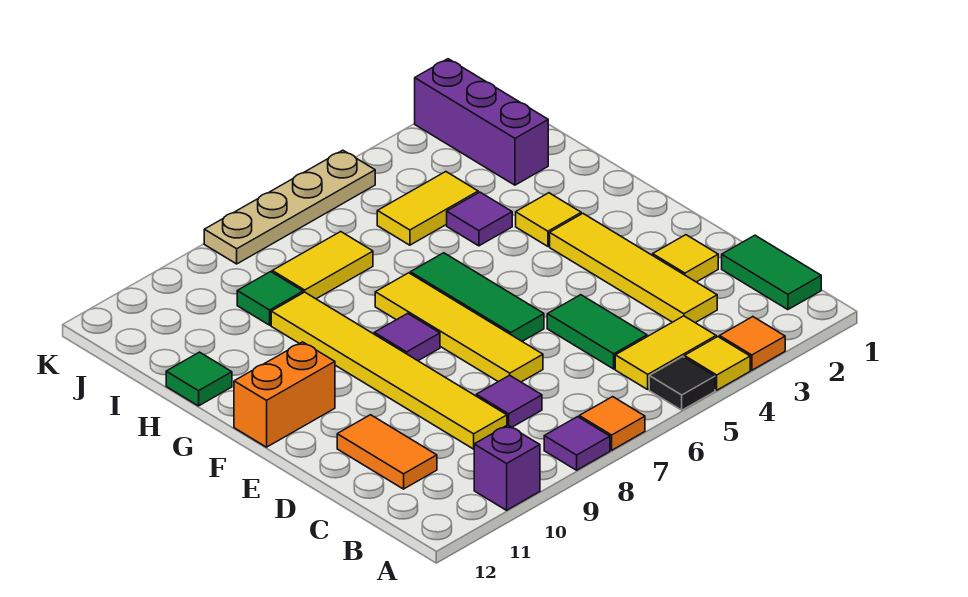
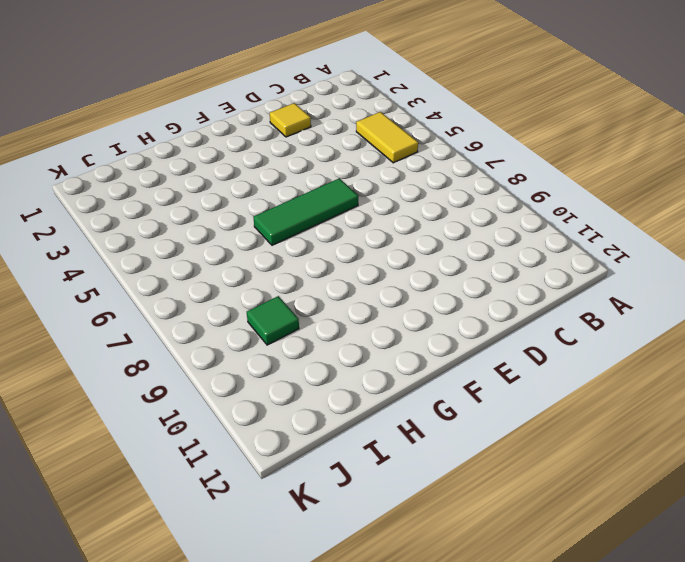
none -> orange tile A3 level 1
none -> yellow tile A4 level 1
none -> black tile A5 level 1

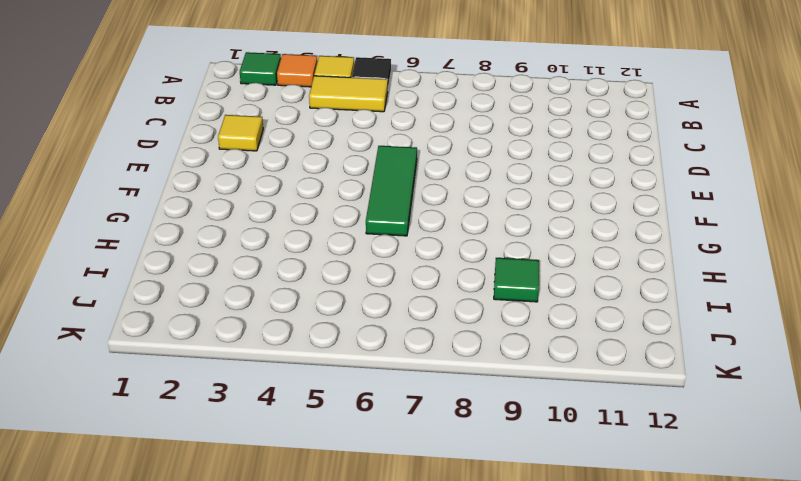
green tile A2 level 1 -> green tile H12 level 1
none -> orange tile A7 level 1
none -> purple tile A8 level 1
none -> purple brick A10 level 1

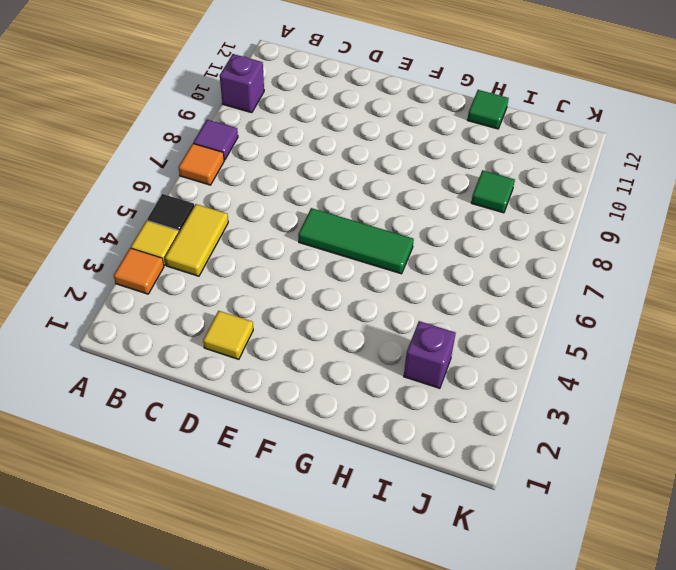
purple brick I3 level 1 -> none
none -> green tile B1:C1 level 1
none -> yellow tile C3:F3 level 1
none -> green tile C5:D5 level 1

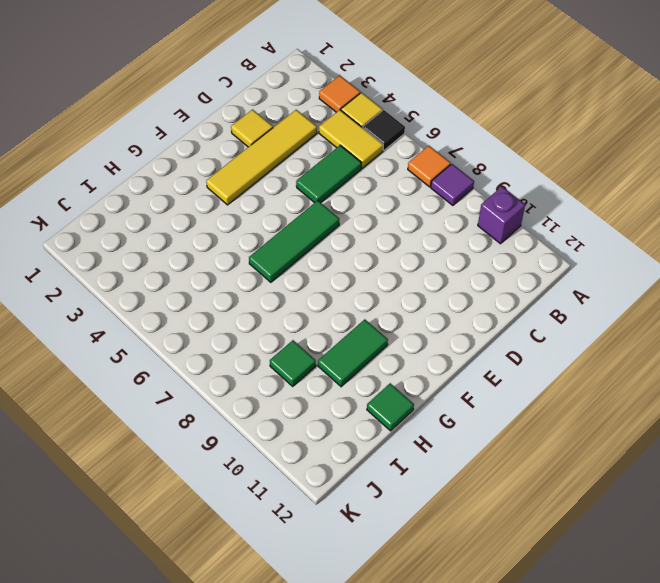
green tile G10:H10 level 1 -> green tile B1:C1 level 1
none -> purple tile C8 level 1
none -> yellow tile C9:H9 level 1
none -> orange tile C11:D11 level 1

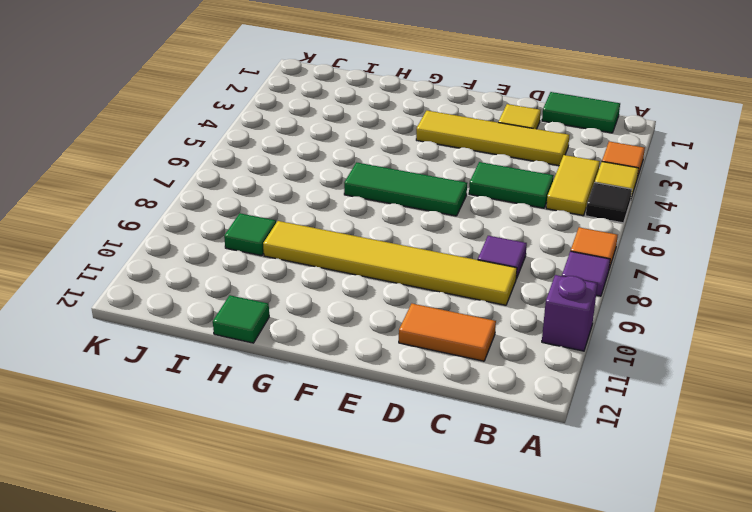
none -> yellow tile D7:G7 level 1
none -> purple tile F8 level 1
none -> orange brick F11:F12 level 1

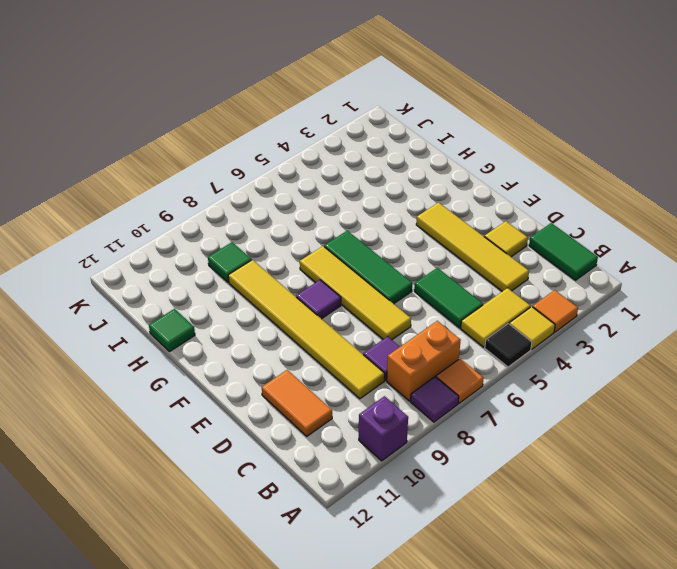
orange brick B7:B8 level 1 -> orange brick F11:F12 level 1
none -> yellow tile G3 level 1
none -> purple tile H4 level 1
none -> purple brick I2:K2 level 1

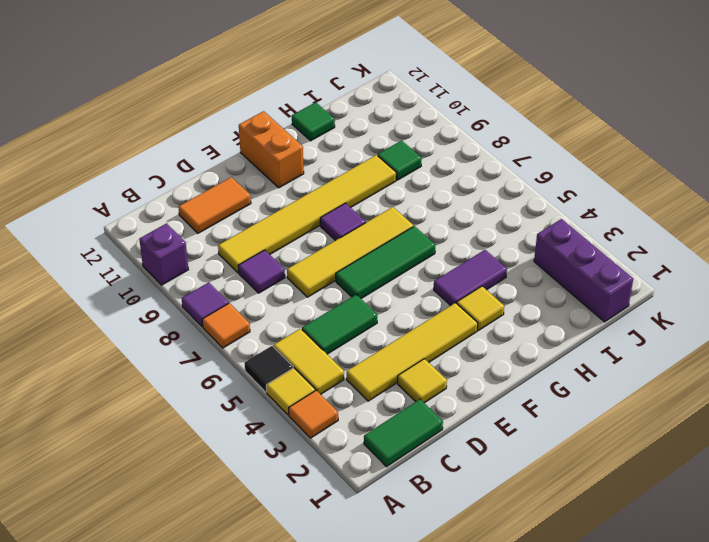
purple tile G4:H4 level 1 -> purple tile H4 level 1
purple brick J1:J3 level 1 -> purple brick I2:K2 level 1
none -> yellow tile I4:I5 level 1
none -> yellow tile I7:I8 level 1
none -> tan plate K5:K8 level 1

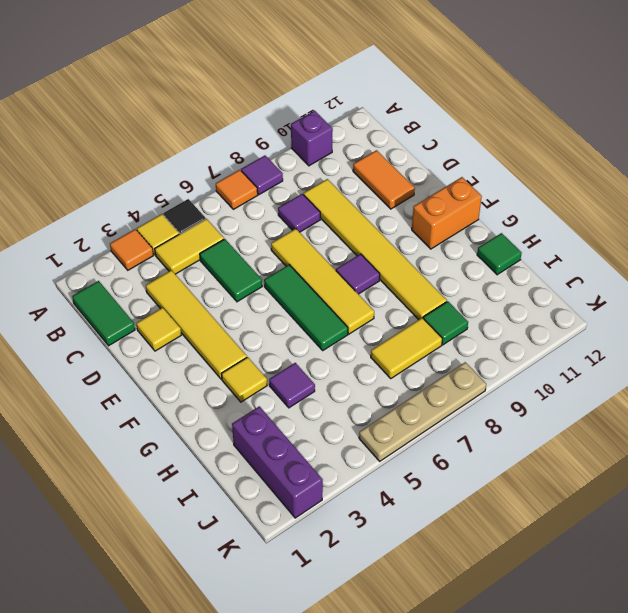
none -> yellow tile I4:I5 level 1

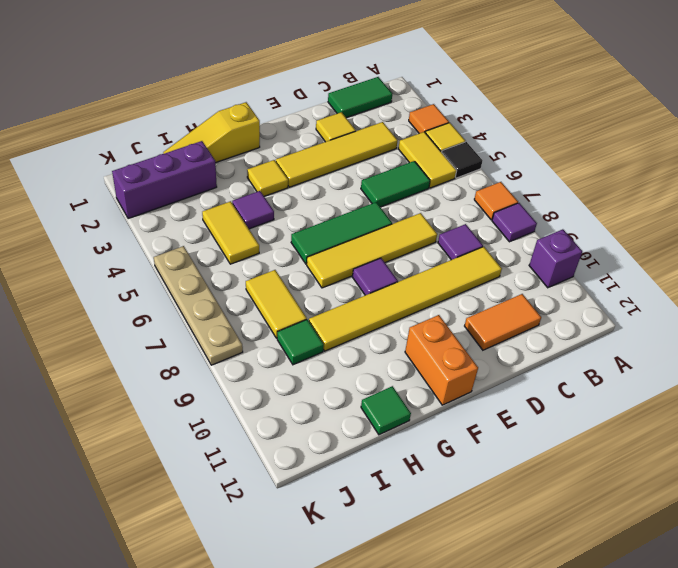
yellow slope G1:I1 level 1 top G -> none

